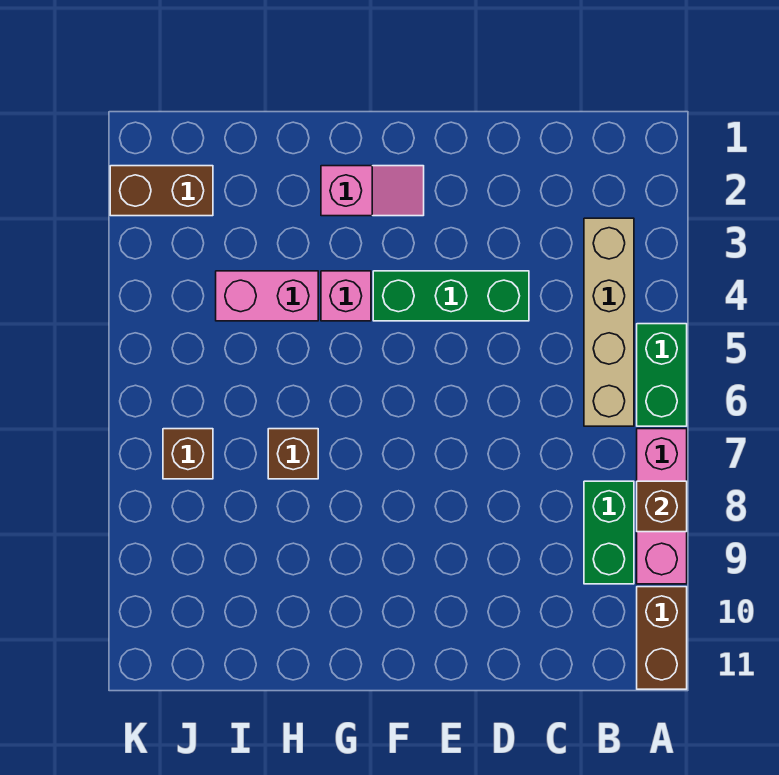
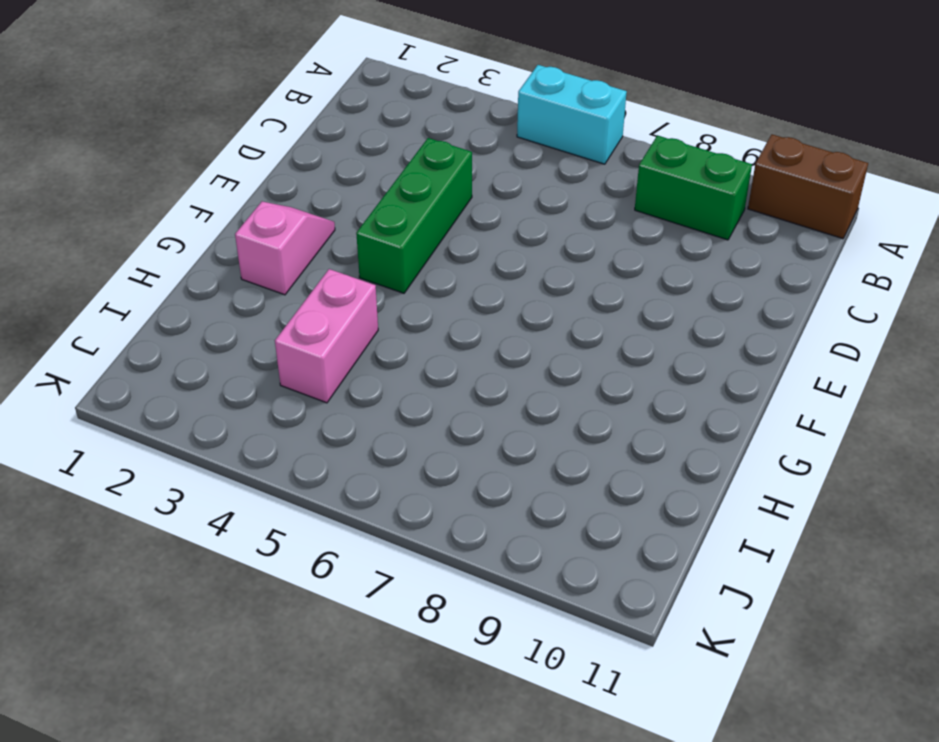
cyan brick A5:A6 level 1 -> green brick A5:A6 level 1
none -> pink brick A7:A9 level 1
none -> tan brick B3:B6 level 1
none -> pink brick G4 level 1

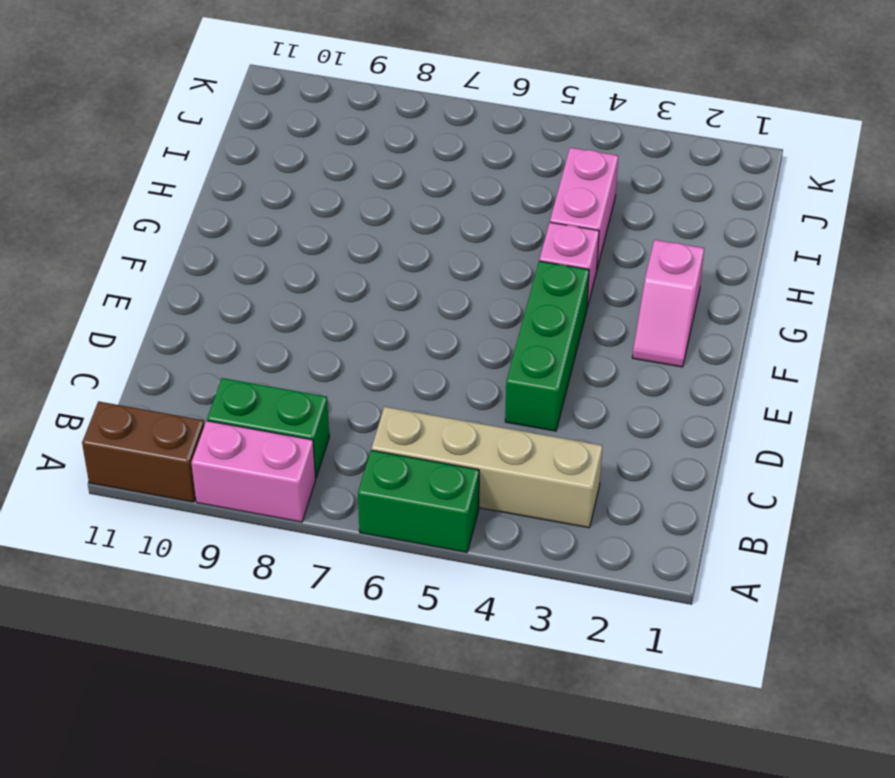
pink brick A8:A9 level 1 -> pink brick A7:A9 level 1
none -> brown brick H7 level 1
none -> brown brick J2:K2 level 1
none -> brown brick J7 level 1

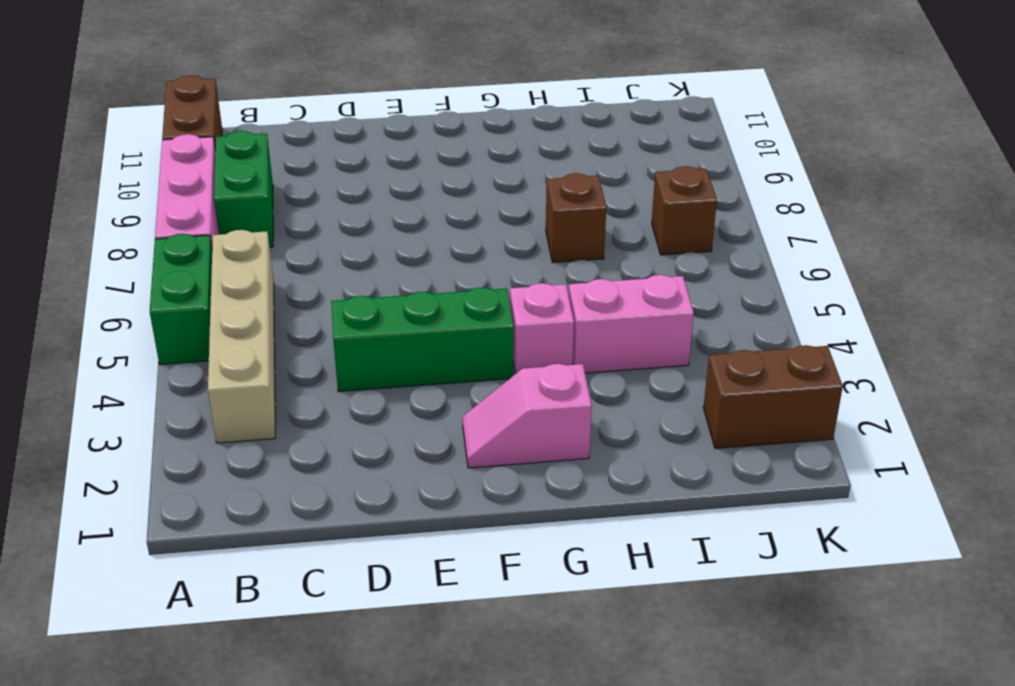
none -> brown brick A8 level 2

